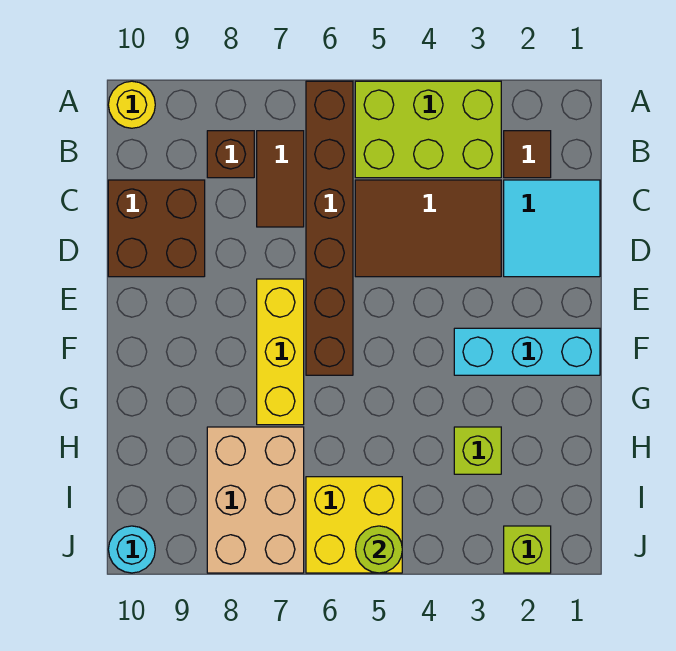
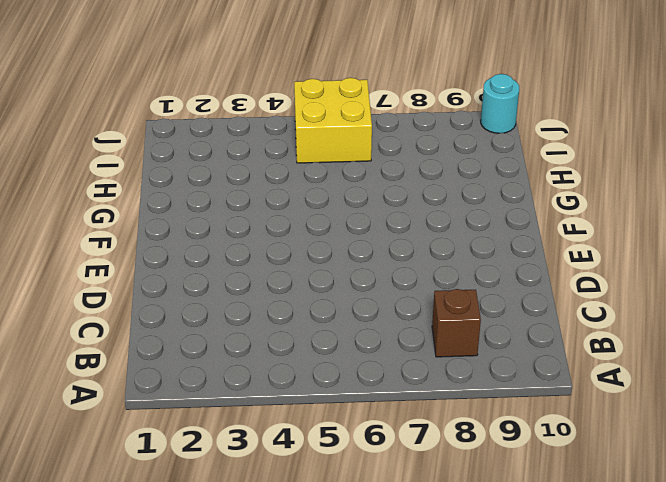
none -> lime brick A3:B5 level 1
none -> brown brick A6:F6 level 1
none -> yellow round brick A10 level 1

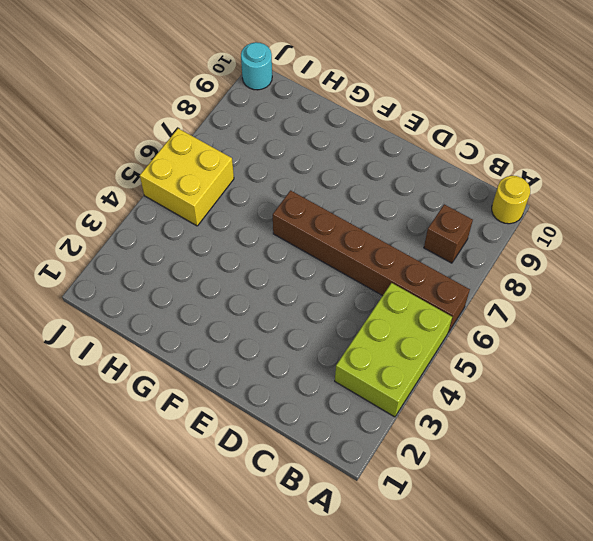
none -> brown tile B2 level 1
none -> brown tile B7:C7 level 1
none -> cyan tile C1:D2 level 1

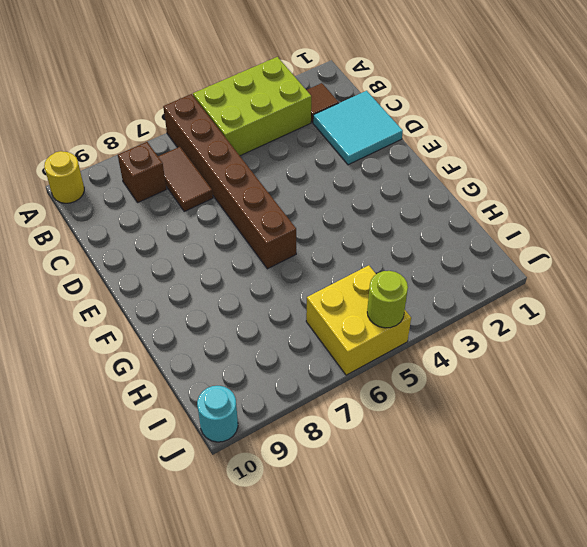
none -> brown tile C3:D5 level 1
none -> brown brick C9:D10 level 1
none -> yellow brick E7:G7 level 1

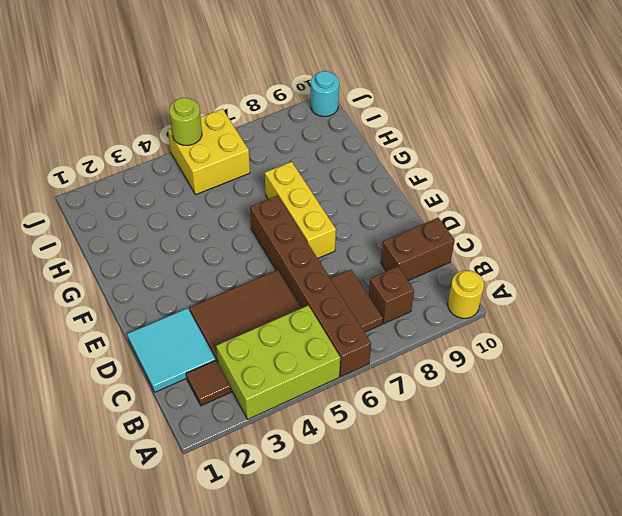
brown brick C9:C10 level 1 -> brown brick C9:D10 level 1
none -> cyan brick F1:F3 level 1
none -> lime brick H3 level 1
none -> tan brick H7:J8 level 1

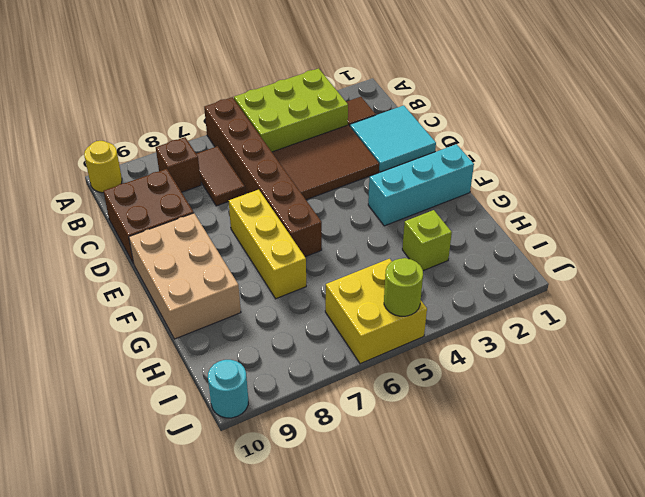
tan brick E9:G10 level 1 -> tan brick H7:J8 level 1
none -> lime brick J2 level 1

